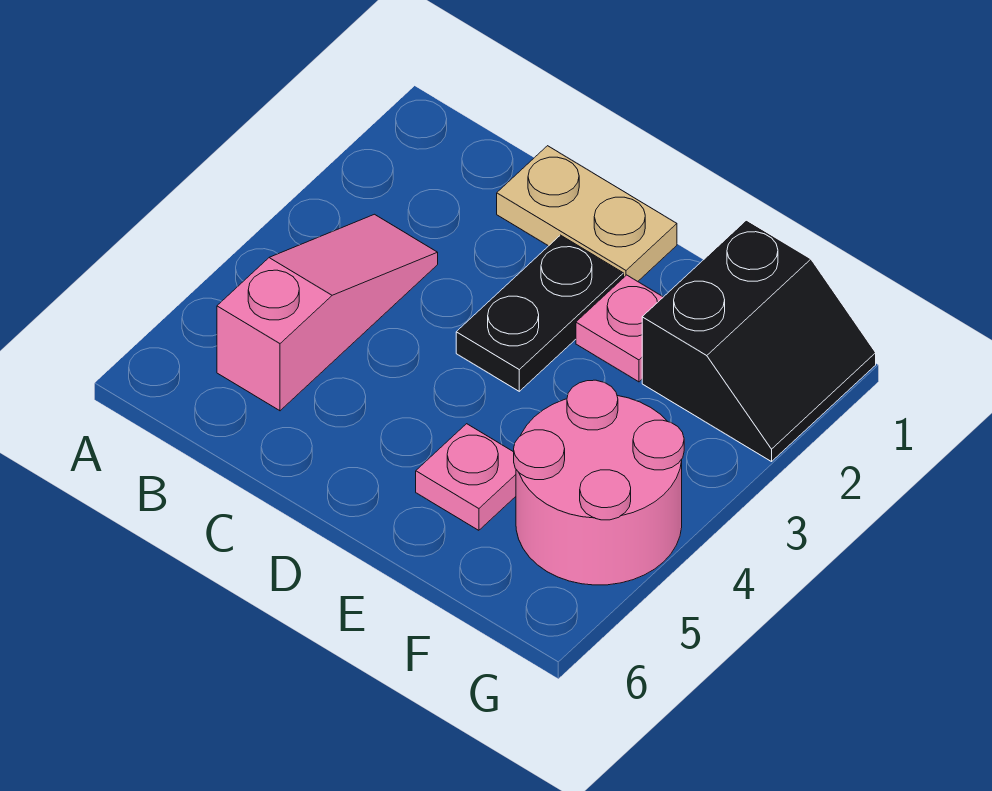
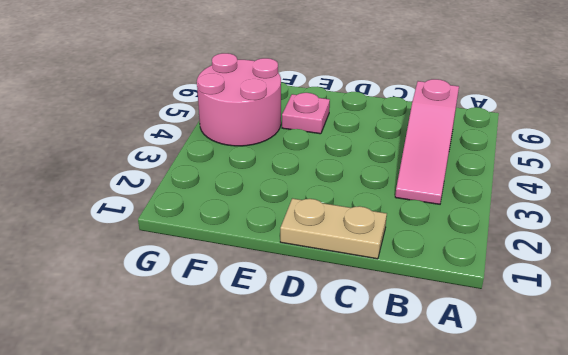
none -> black plate D2:D3 level 1
none -> pink plate E2 level 1

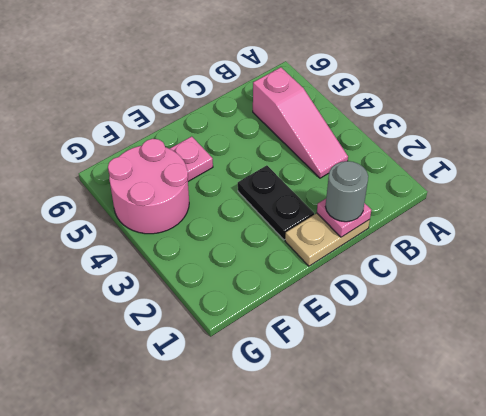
pink plate C1 level 2 -> pink plate E2 level 1
grey round brick C1 level 3 -> none
none -> black slope F1:G2 level 1 top F

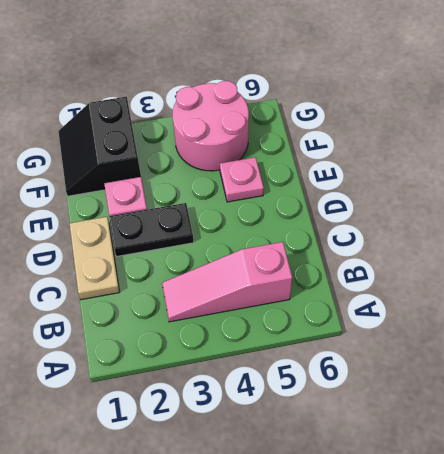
black slope F1:G2 level 1 top 2 -> black slope F1:G2 level 1 top F

